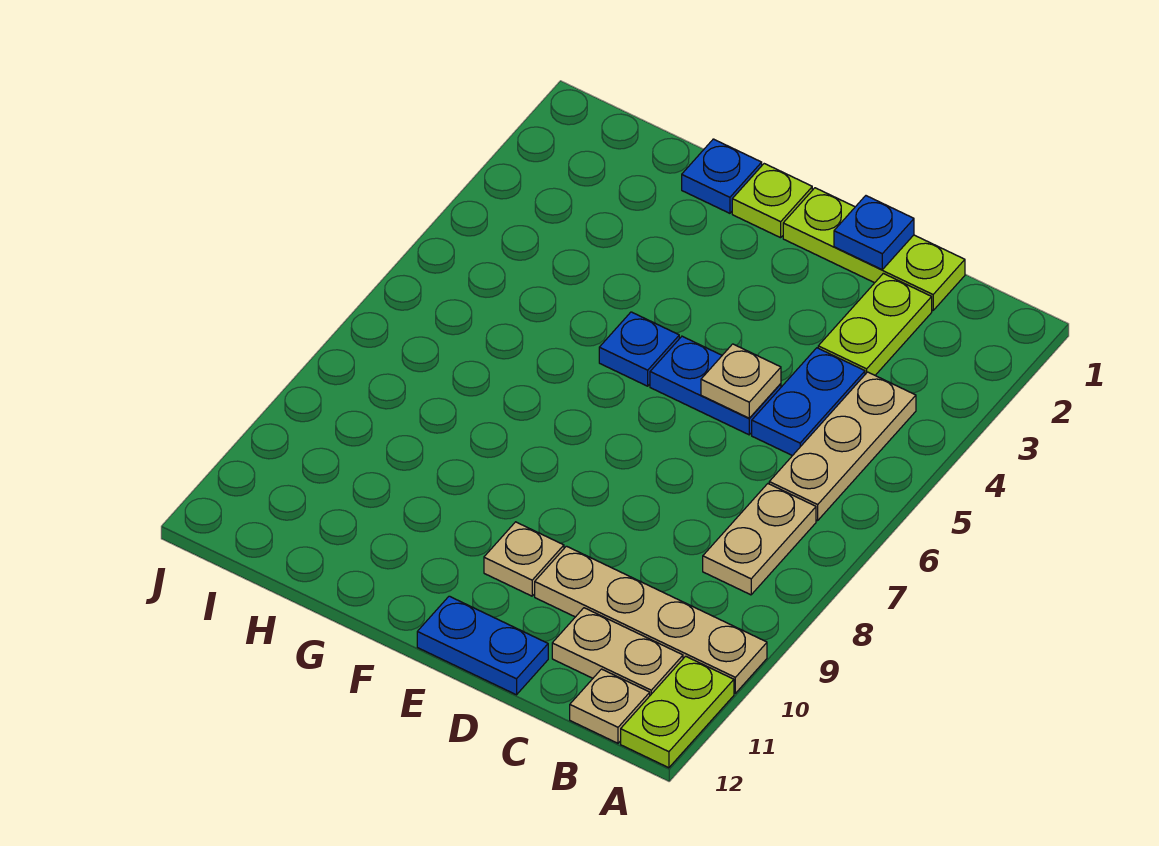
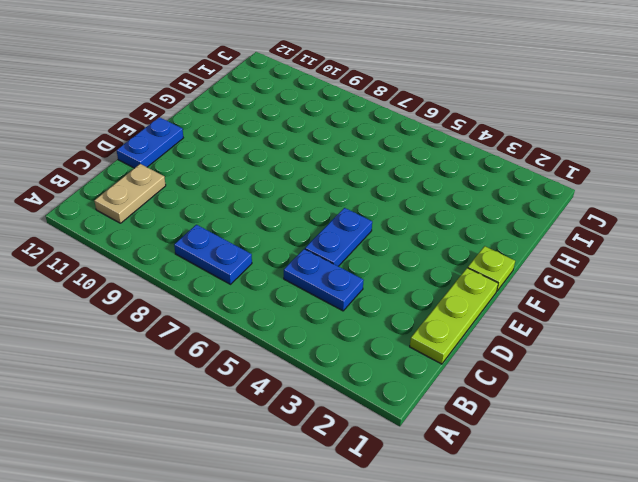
blue plate B7:B8 level 1 -> tan plate B7:B8 level 1
none -> tan plate A10:D10 level 1
none -> lime plate A11:A12 level 1
none -> tan plate B4:B6 level 1

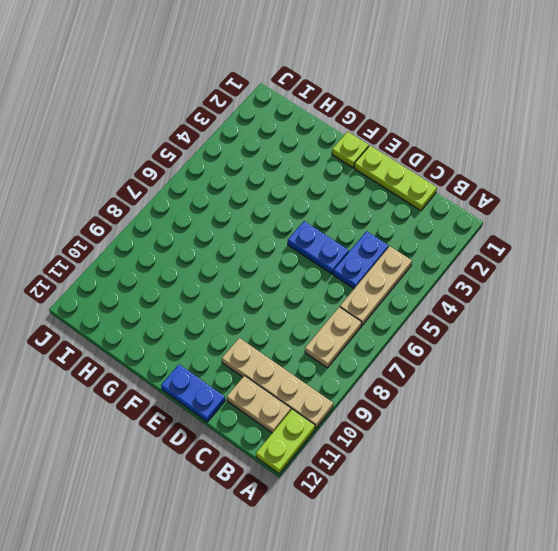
none -> tan plate B12 level 1
none -> lime plate C2:C3 level 1
none -> tan plate E10 level 1

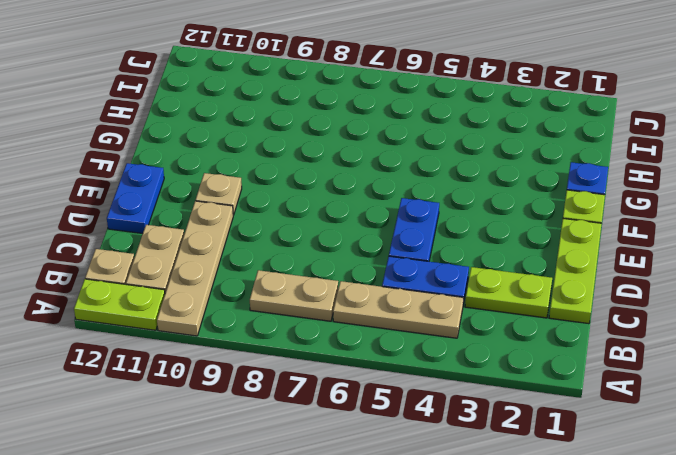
none -> blue plate F5 level 1
none -> blue plate D1 level 2
none -> tan plate D5 level 2

